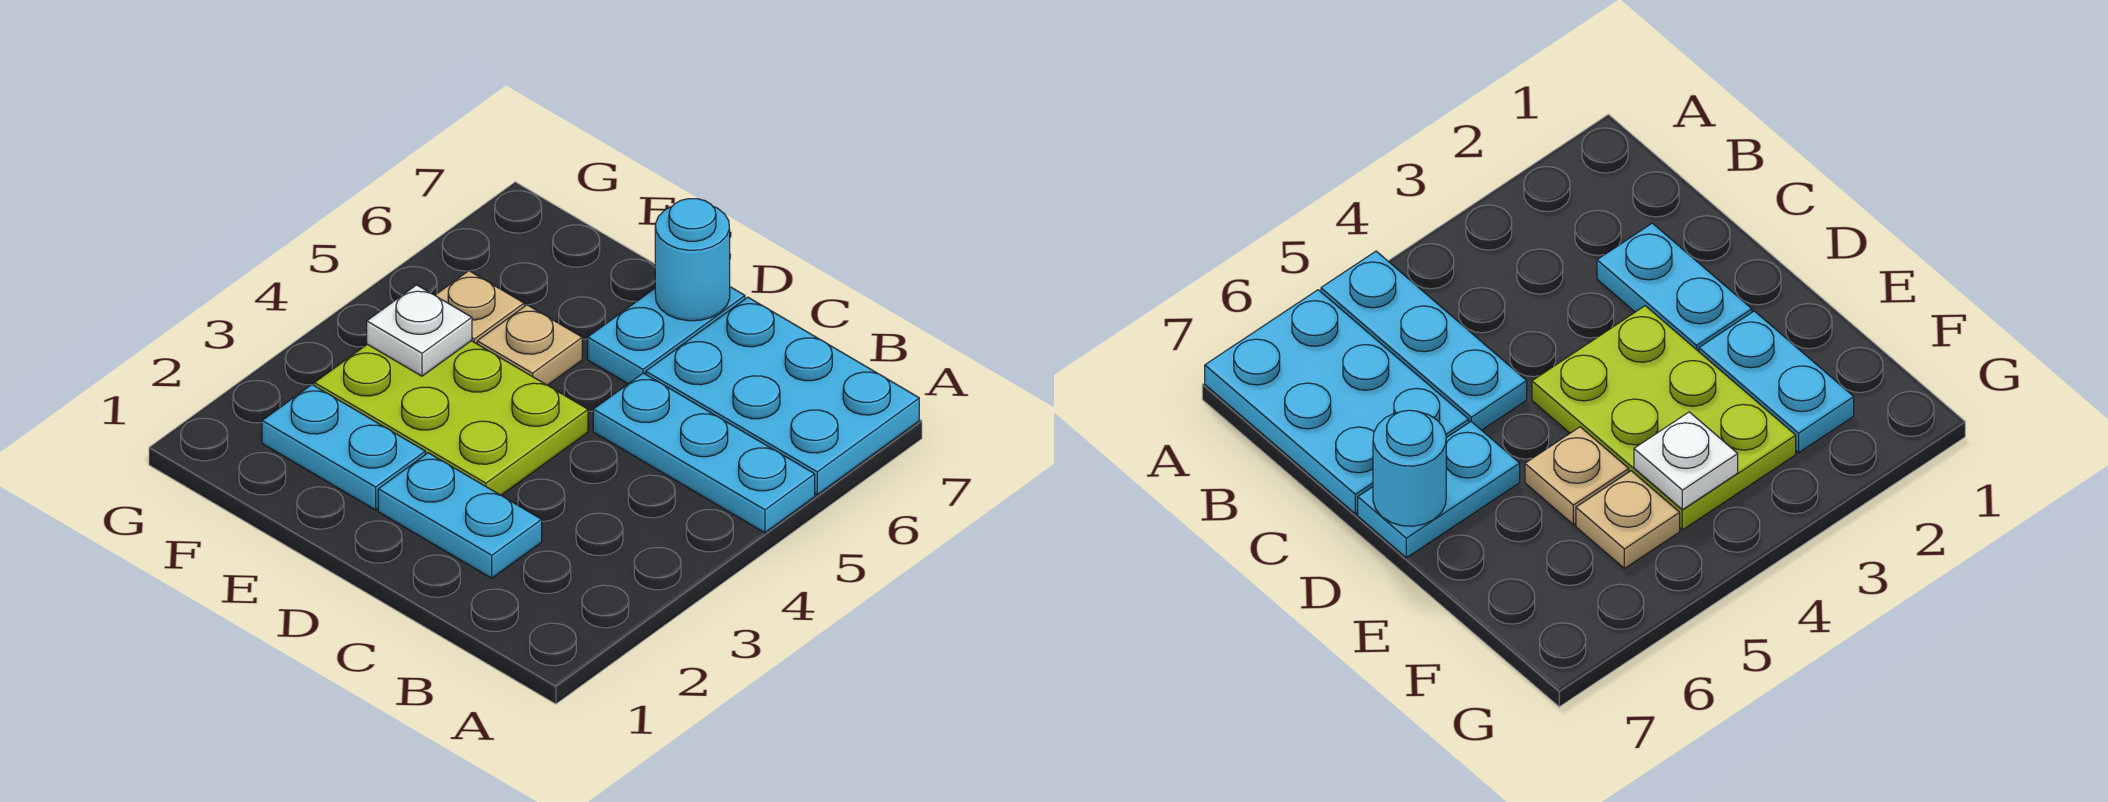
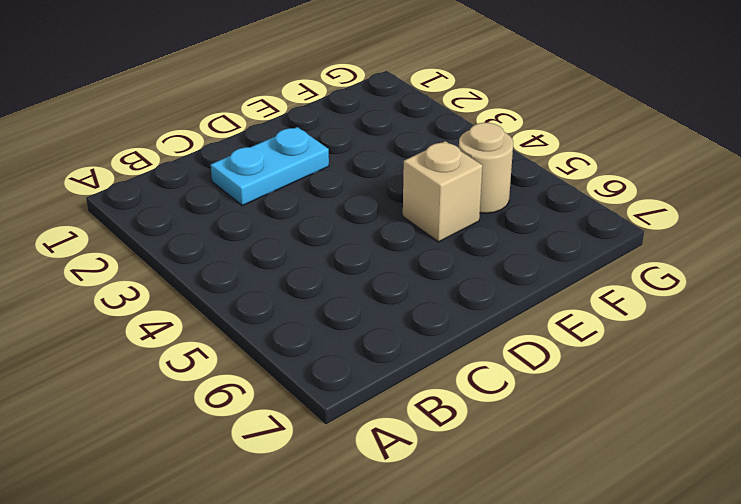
tan brick E5 level 1 -> tan plate E5 level 1
tan round brick F5 level 1 -> tan plate F5 level 1
none -> cyan plate A5:C5 level 1
none -> cyan plate A6:C7 level 1

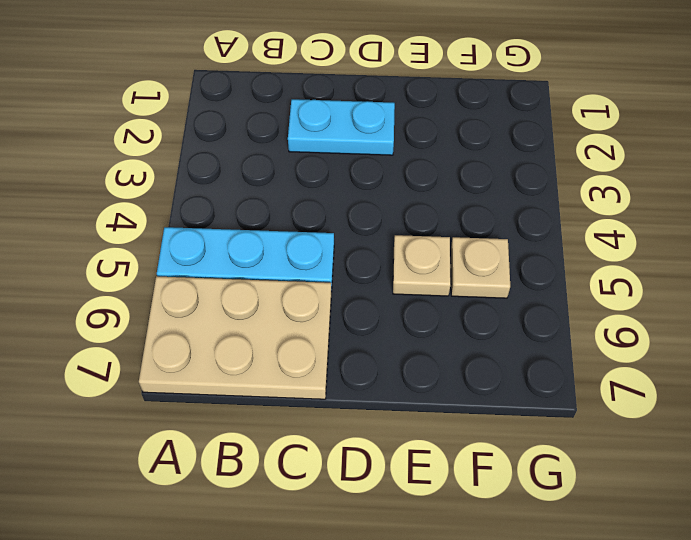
tan plate A6:C7 level 1 -> cyan plate A6:C7 level 1
none -> lime plate D3:F4 level 1
none -> cyan plate D6:D7 level 1

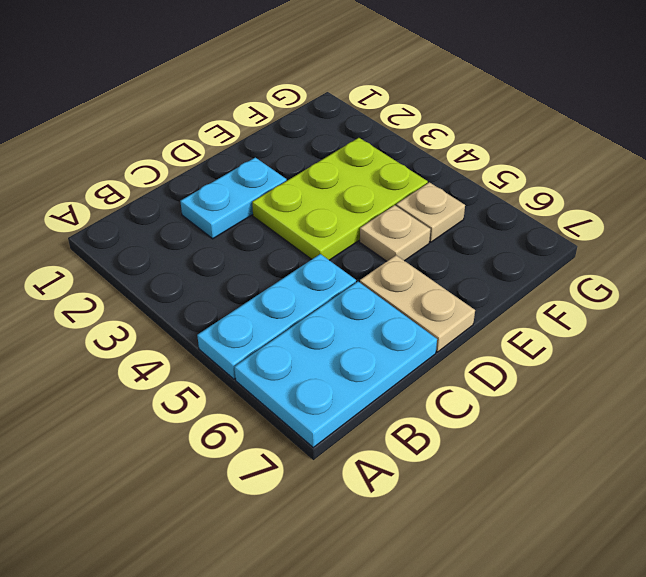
tan plate D6:D7 level 1 -> cyan plate D6:D7 level 1
none -> cyan plate E2:F2 level 1
none -> cyan round brick D7 level 2

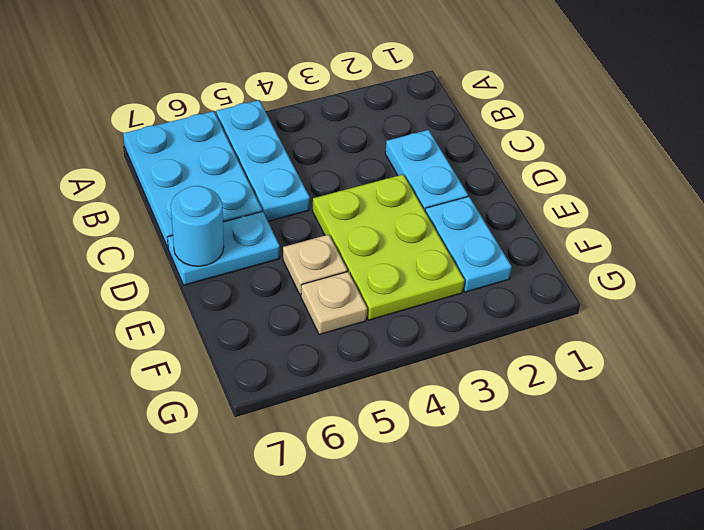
none -> white plate F4 level 2

